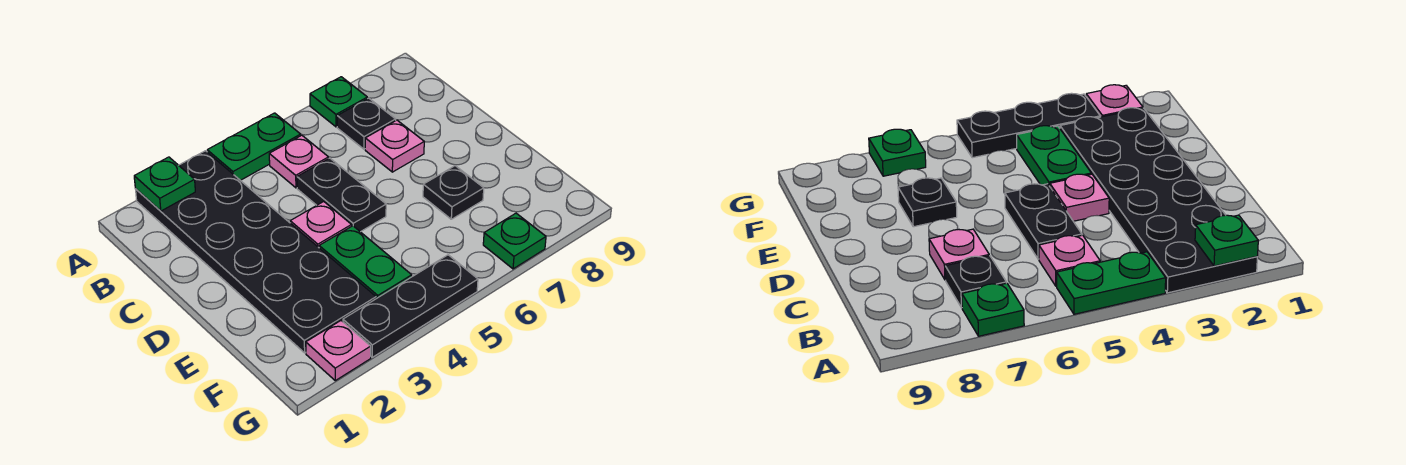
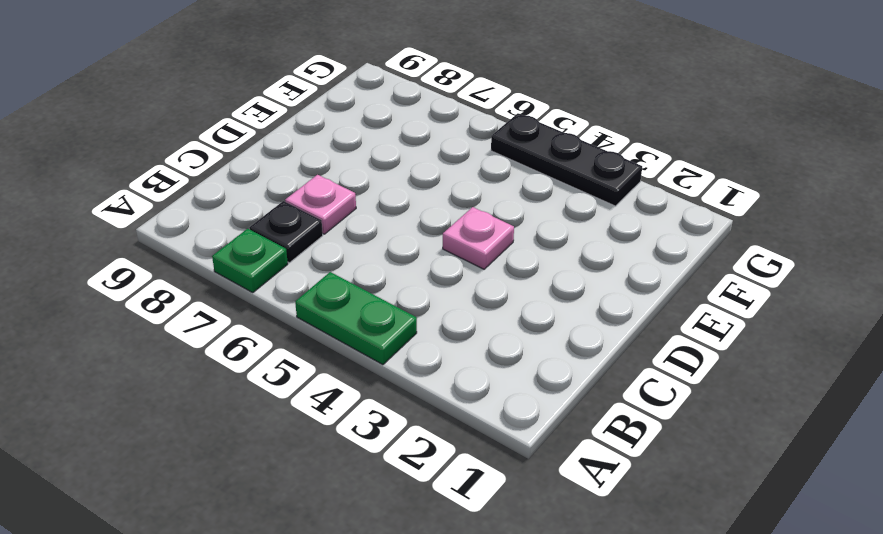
none -> black plate A2:F3 level 1
none -> pink plate B5 level 1
none -> black plate C5:D5 level 1

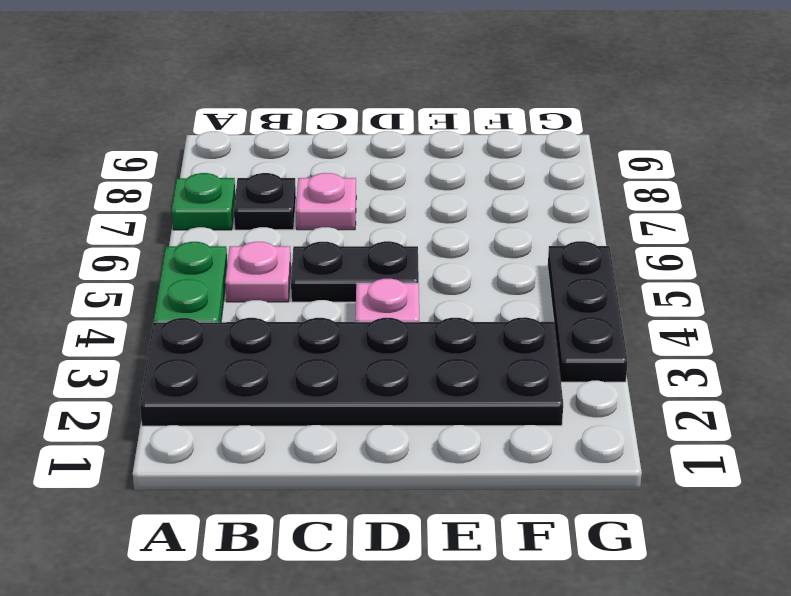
none -> green plate E4:F4 level 1
none -> black plate E7 level 1
none -> pink plate G2 level 1

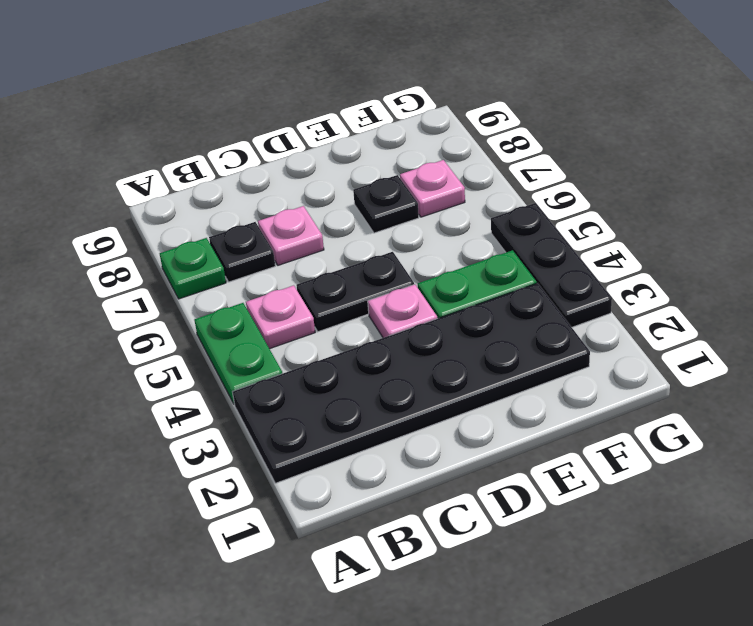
pink plate F7 level 1 -> pink plate G2 level 1
none -> green plate G7 level 1
none -> green plate A2 level 2

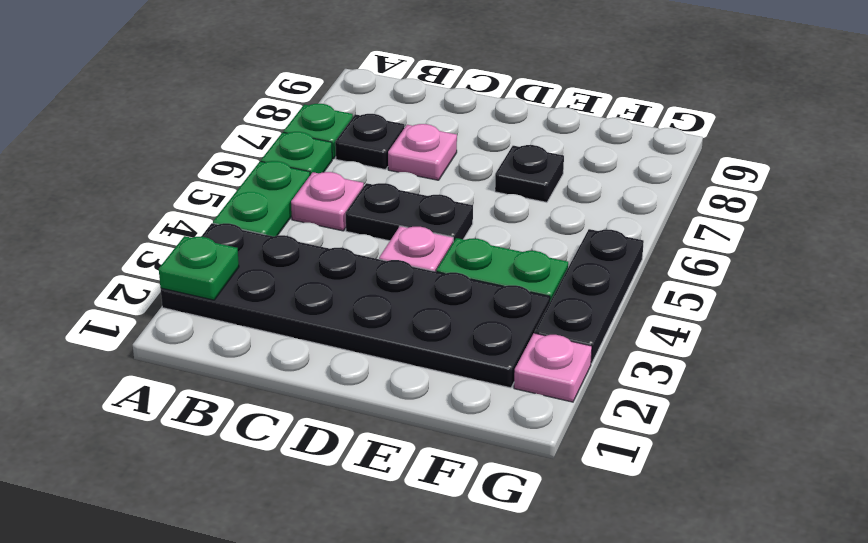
green plate A6 level 1 -> green plate G7 level 1

